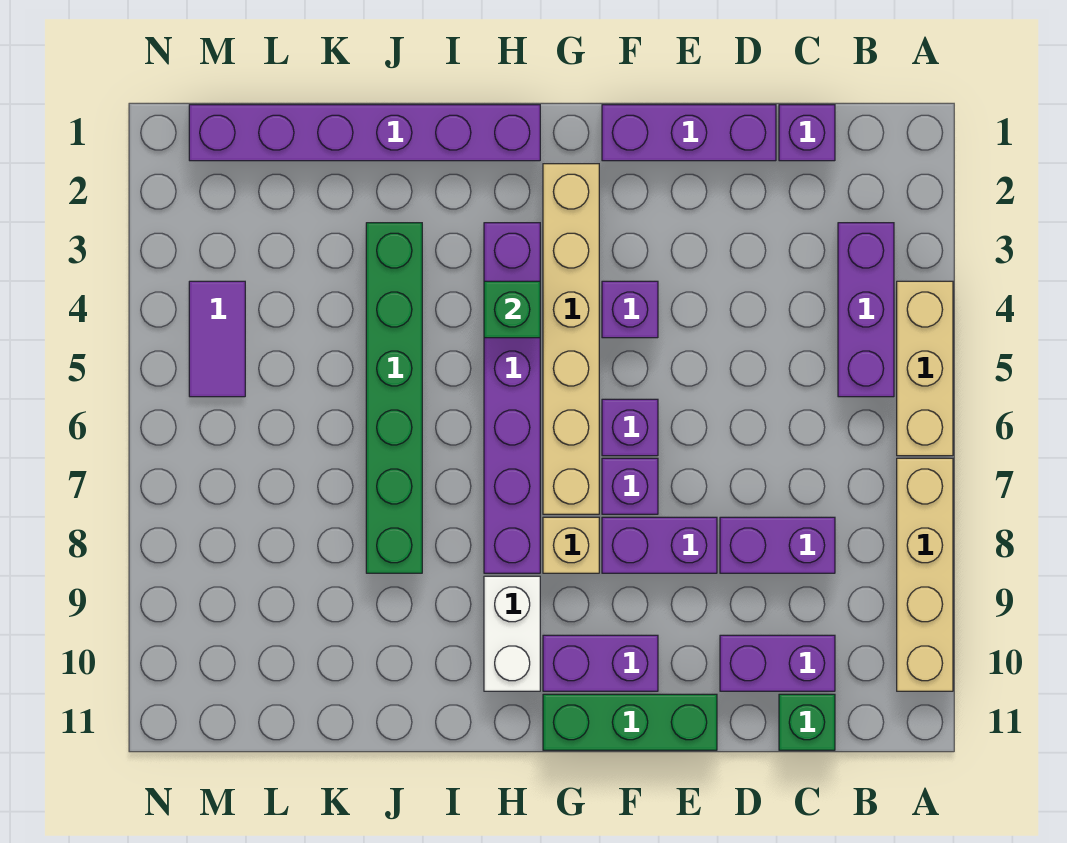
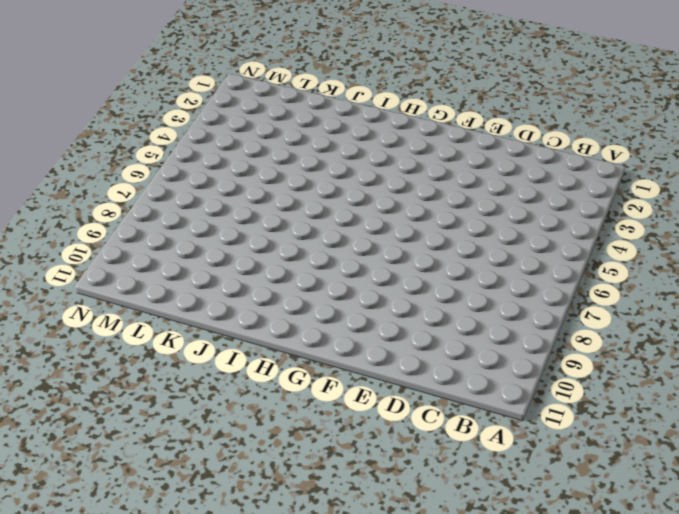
none -> tan brick A4:A6 level 1
none -> tan brick A7:A10 level 1
none -> purple brick B3:B5 level 1

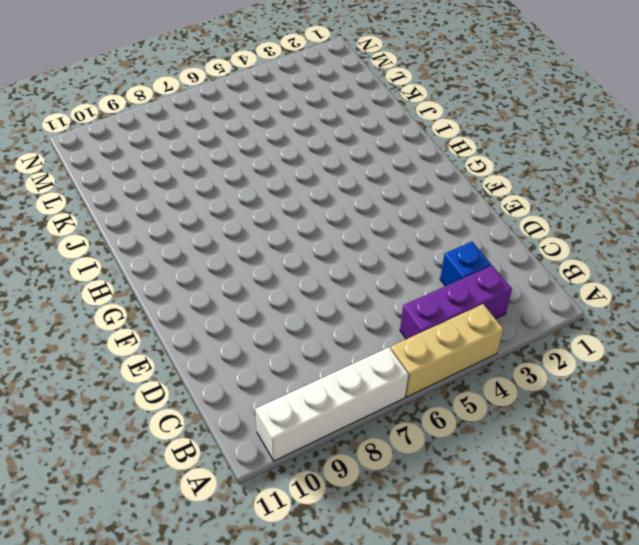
white brick A7:A10 level 1 -> tan brick A7:A10 level 1
blue brick C3 level 1 -> none
none -> purple brick C1 level 1
none -> purple brick C8:D8 level 1
none -> purple brick C10:D10 level 1

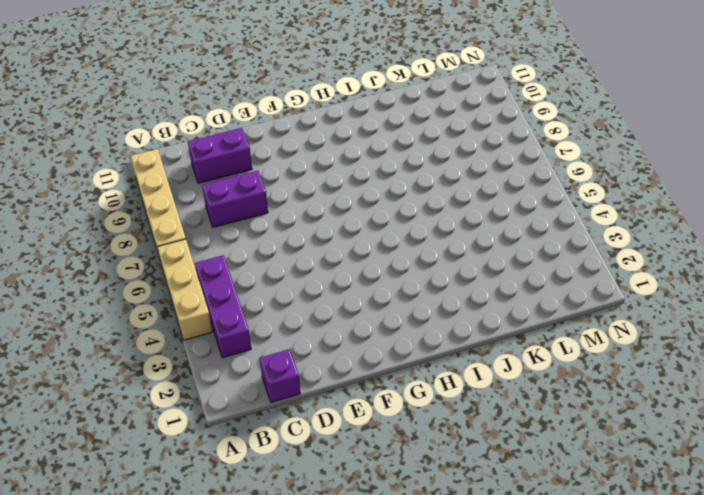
none -> green brick C11 level 1
none -> purple brick D1:F1 level 1
none -> purple brick E8:F8 level 1

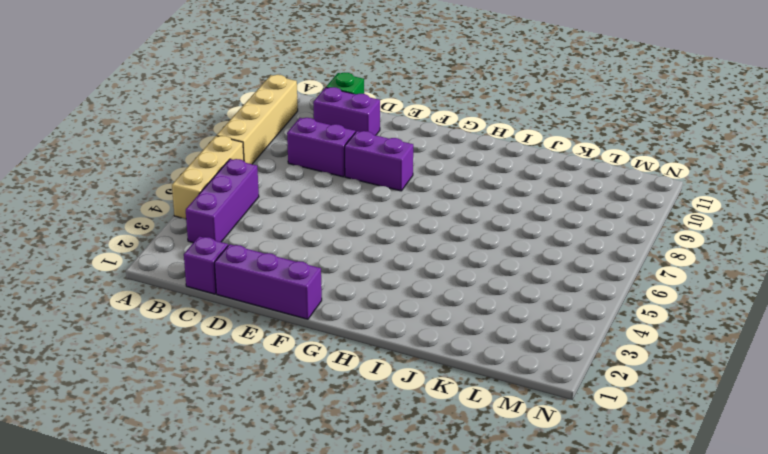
none -> green brick E11:G11 level 1
none -> purple brick F4 level 1
none -> purple brick F6 level 1

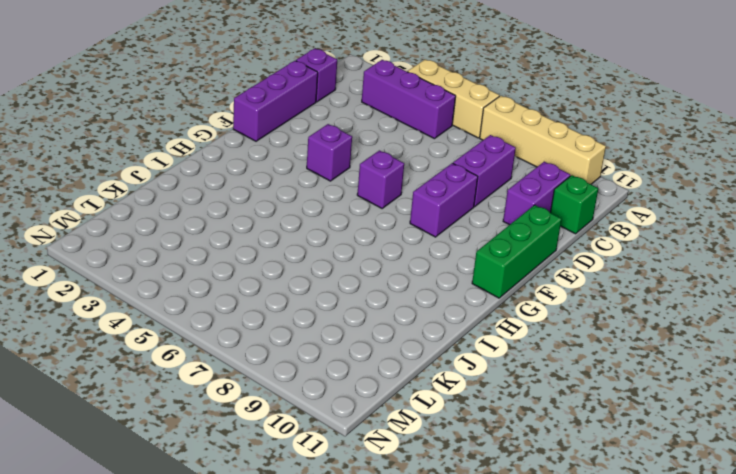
none -> purple brick F7 level 1
none -> purple brick F10:G10 level 1
none -> tan brick G2:G7 level 1

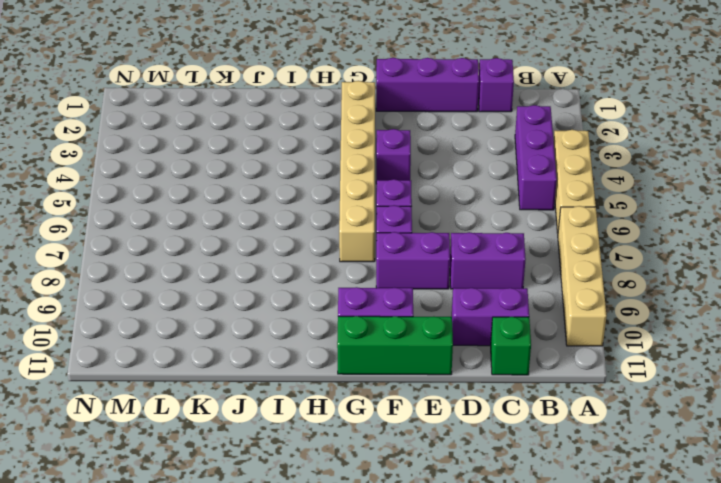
none -> tan brick G8 level 1
none -> purple brick H1:M1 level 1
none -> purple brick H3:H8 level 1

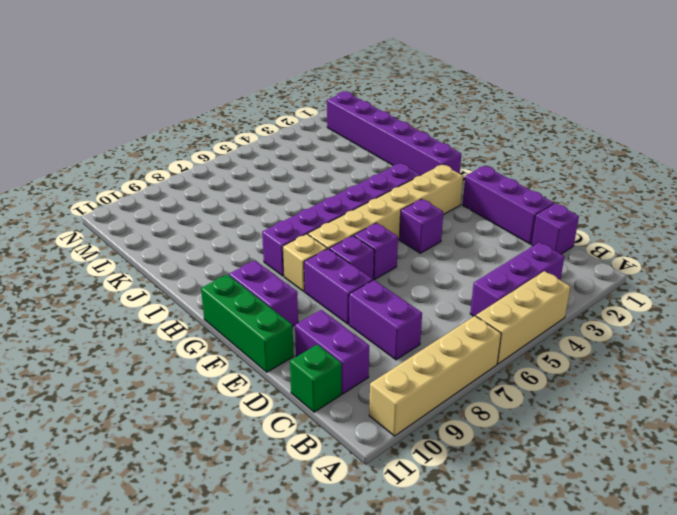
none -> white brick H9:H10 level 1
none -> green brick J3:J8 level 1
none -> purple tile M4:M5 level 1

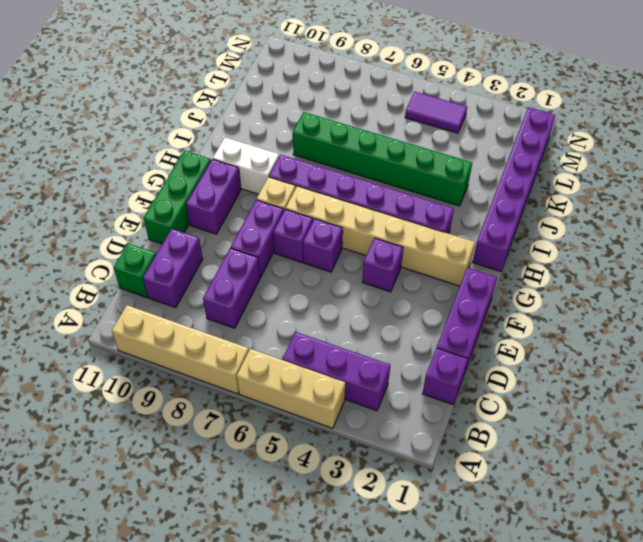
none -> green brick H4 level 2

